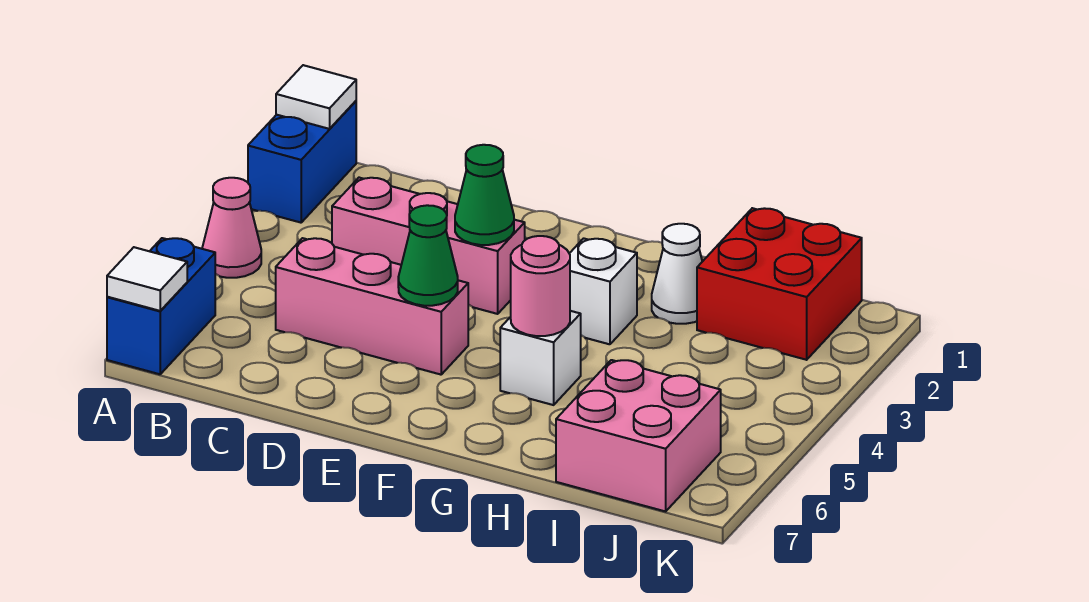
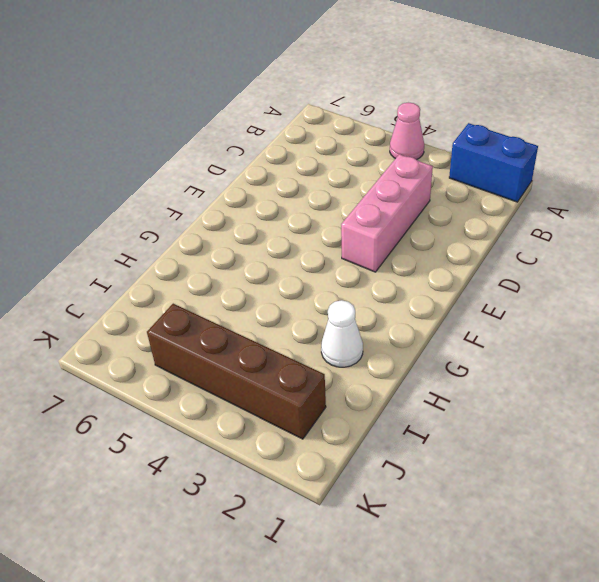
brown brick J2:J5 level 1 -> red brick I1:J2 level 1
none -> blue brick A6:A7 level 1
none -> pink brick C5:E5 level 1
none -> white brick G3 level 1

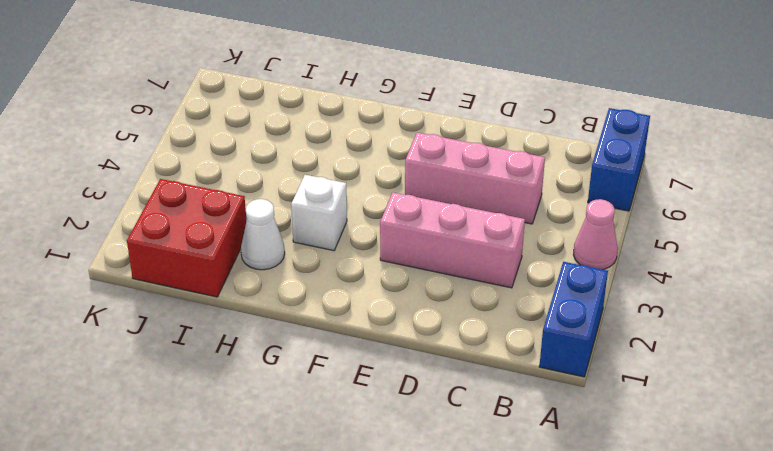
none -> white brick G5 level 1
none -> pink brick I6:J7 level 1
none -> white tile A1 level 2

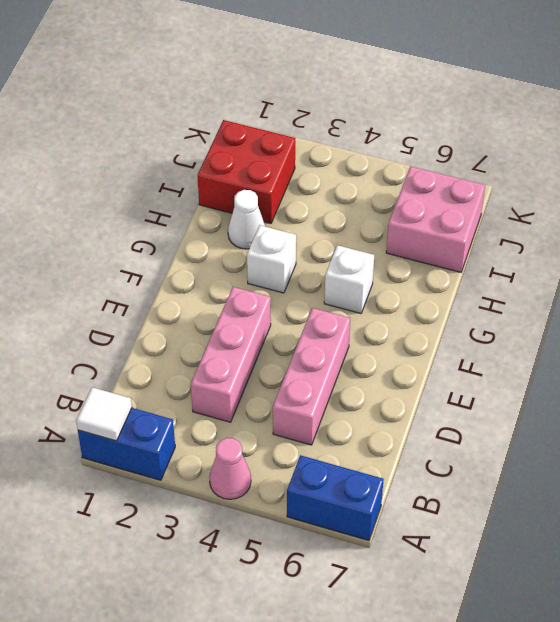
none -> white tile A7 level 2
none -> green cone E3 level 2
none -> green cone E5 level 2

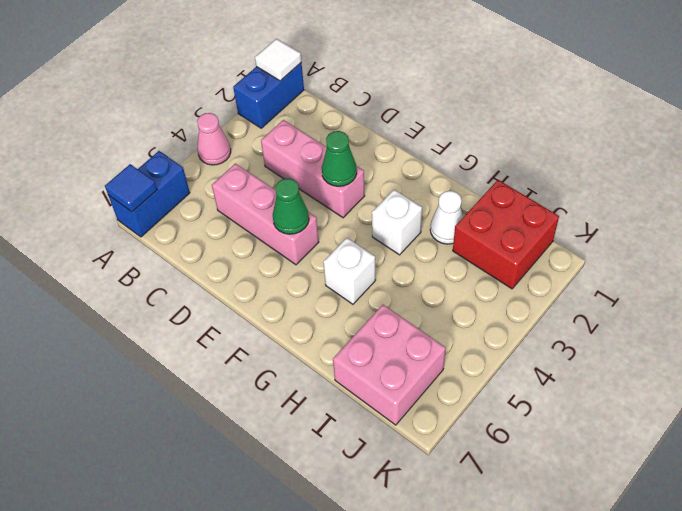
blue tile A7 level 2 -> white tile A7 level 2
none -> pink round brick G5 level 2

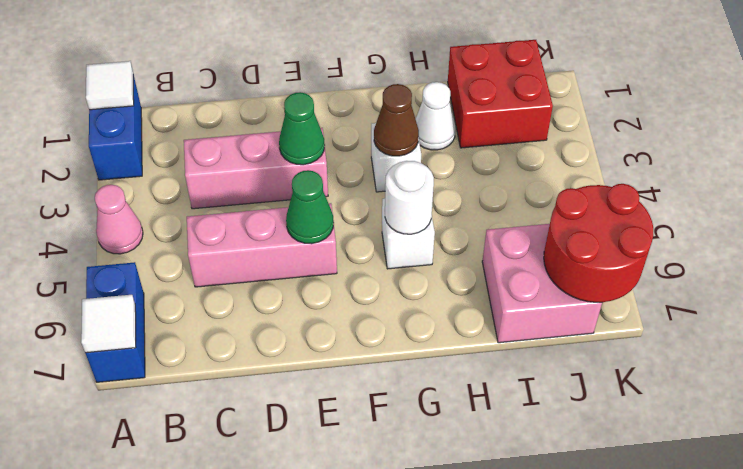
brown cone G3 level 2 -> none
white round brick G5 level 2 -> pink round brick G5 level 2
red round brick J6:K7 level 2 -> none

